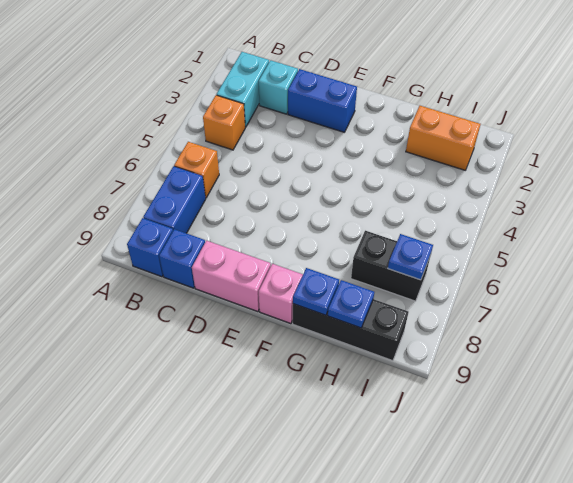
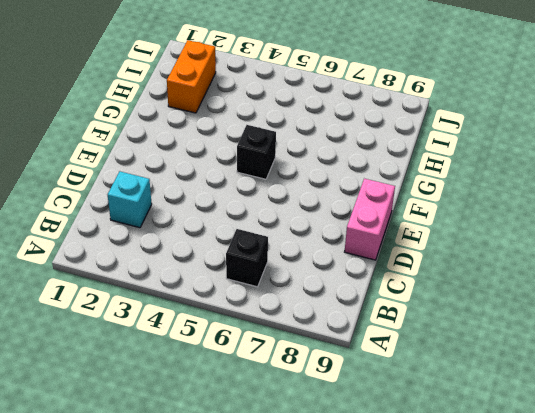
black brick B6 level 1 -> orange brick B6 level 1
black brick F5 level 1 -> none
none -> cyan brick B2:B3 level 1
none -> orange brick B4 level 1
none -> blue brick B7:B8 level 1

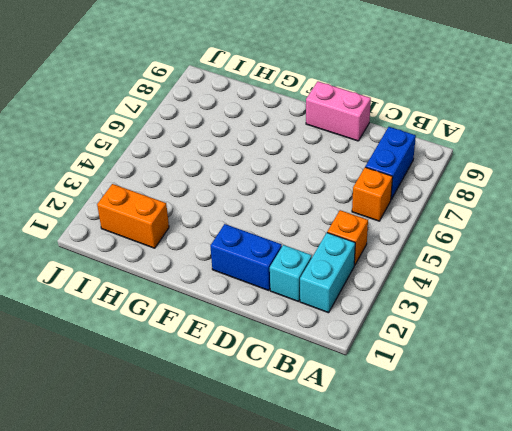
none -> blue brick B9 level 1
none -> blue brick C9 level 1
none -> pink brick F9 level 1

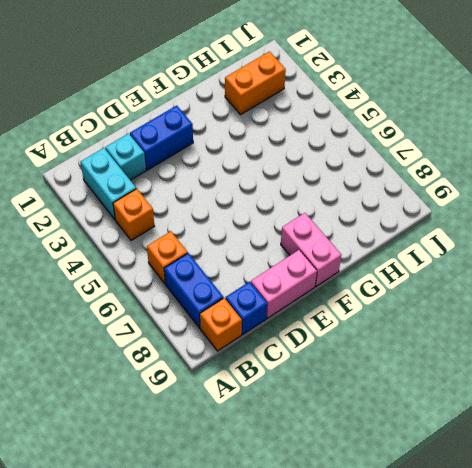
orange brick B9 level 1 -> blue brick B9 level 1
pink brick F8:F9 level 1 -> pink brick F9 level 1
none -> black brick G9:I9 level 1
none -> black brick H7:I7 level 1
none -> blue plate G9 level 2

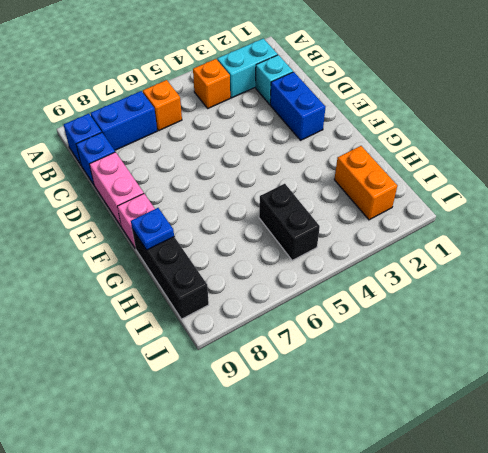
black brick H5:I5 level 1 -> black brick H7:I7 level 1
none -> blue plate H9 level 2
none -> blue plate I7 level 2

